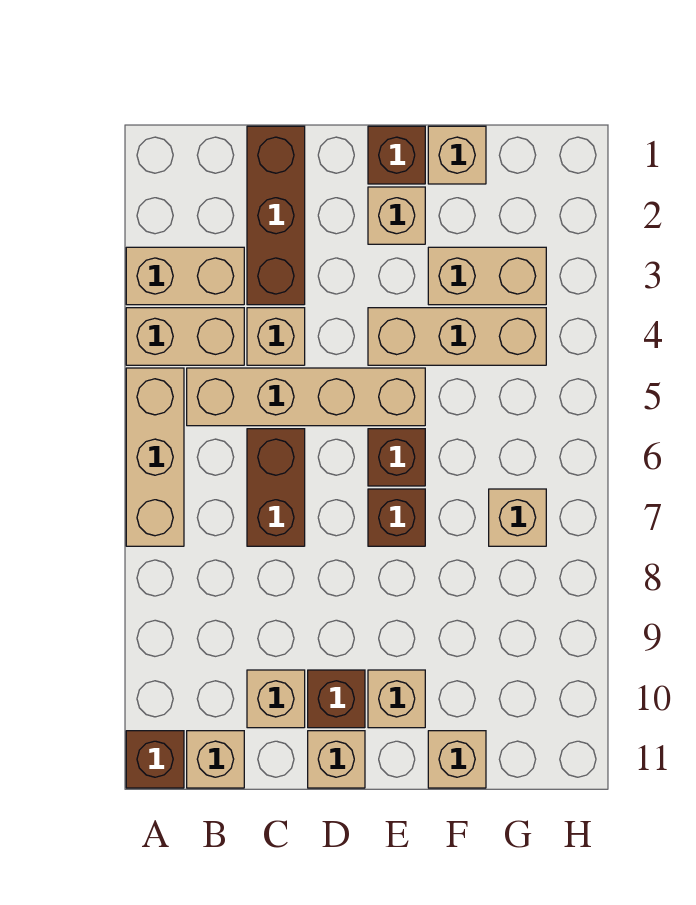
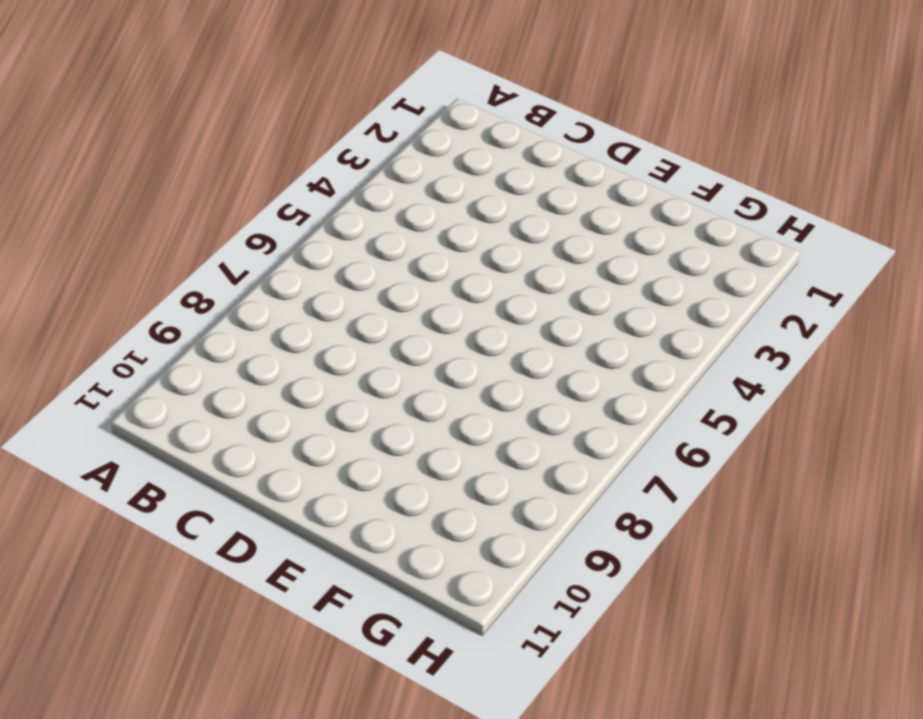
none -> tan brick A3:B3 level 1
none -> tan brick A4:B4 level 1
none -> tan brick A5:A7 level 1

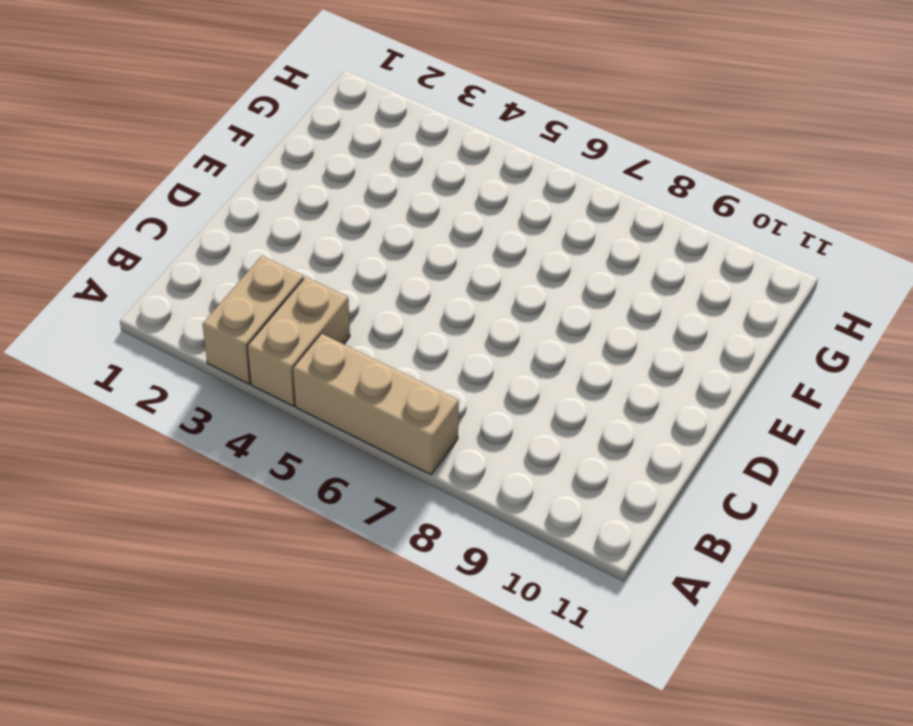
none -> brown brick A11 level 1
none -> tan brick B5:E5 level 1
none -> tan brick B11 level 1

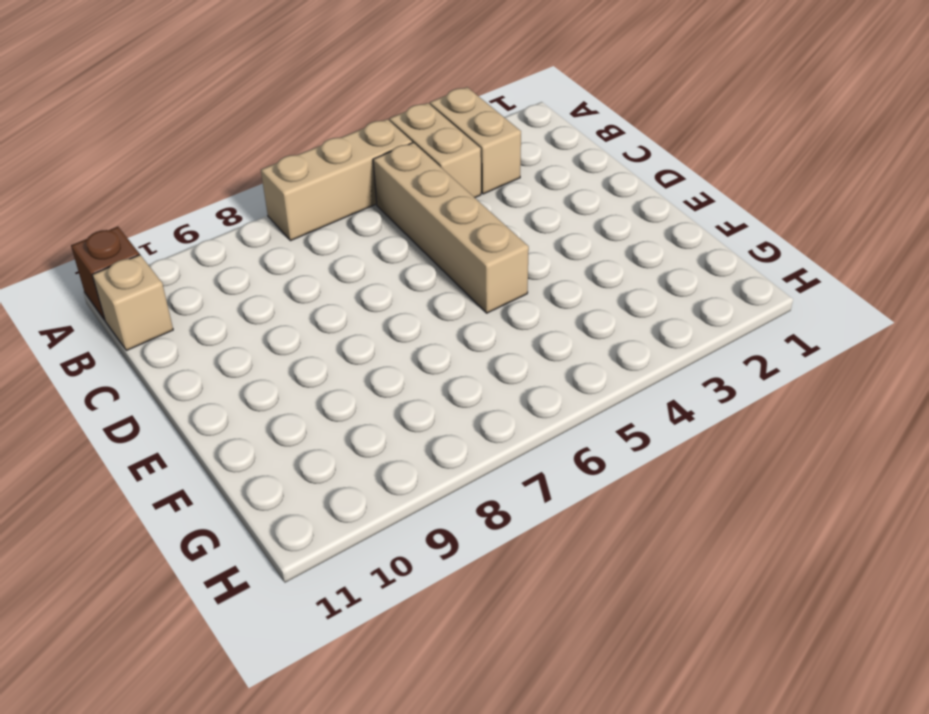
none -> brown brick C1:C3 level 1
none -> tan brick C4 level 1
none -> brown brick C6:C7 level 1

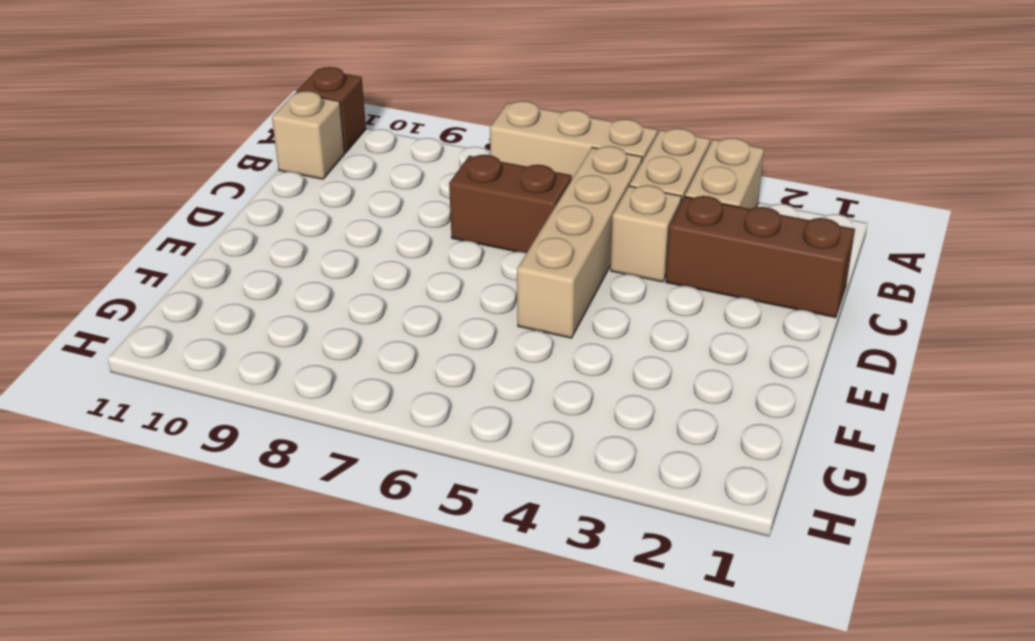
none -> tan brick C10 level 1
none -> brown brick D10 level 1
none -> tan brick D11 level 1

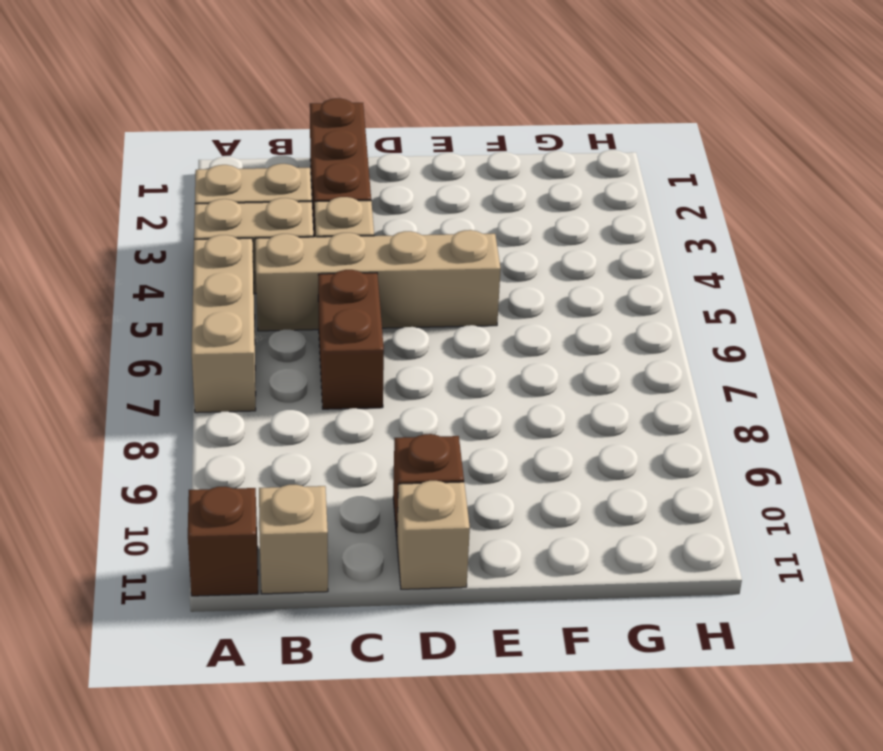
none -> tan brick C10 level 1
none -> brown brick E1 level 1
none -> tan brick E2 level 1

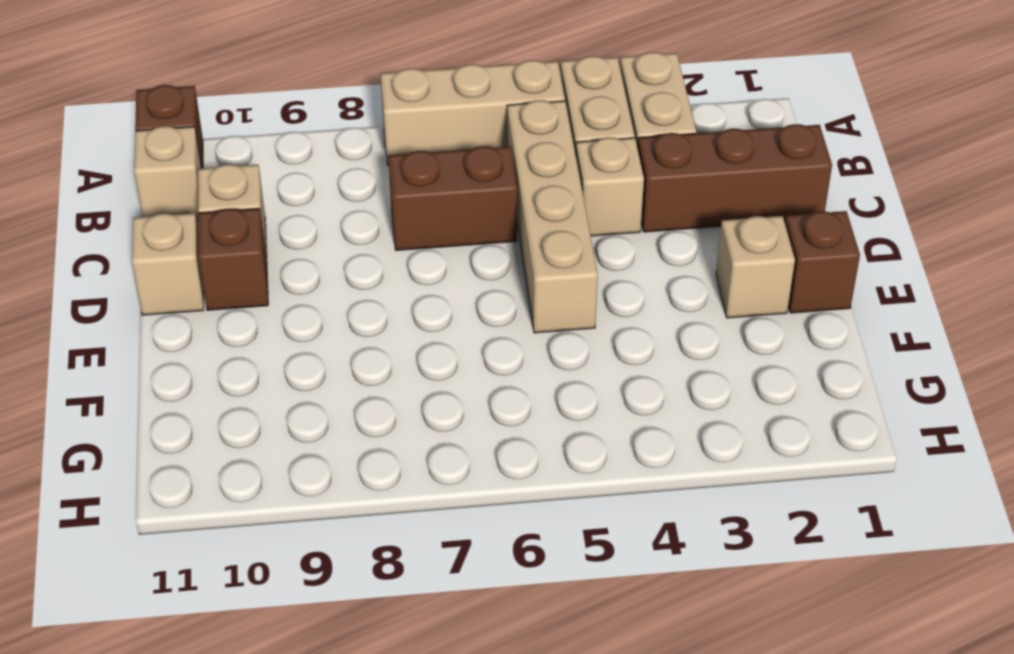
none -> tan brick E4:G4 level 1
none -> brown brick E6 level 1
none -> brown brick E7 level 1

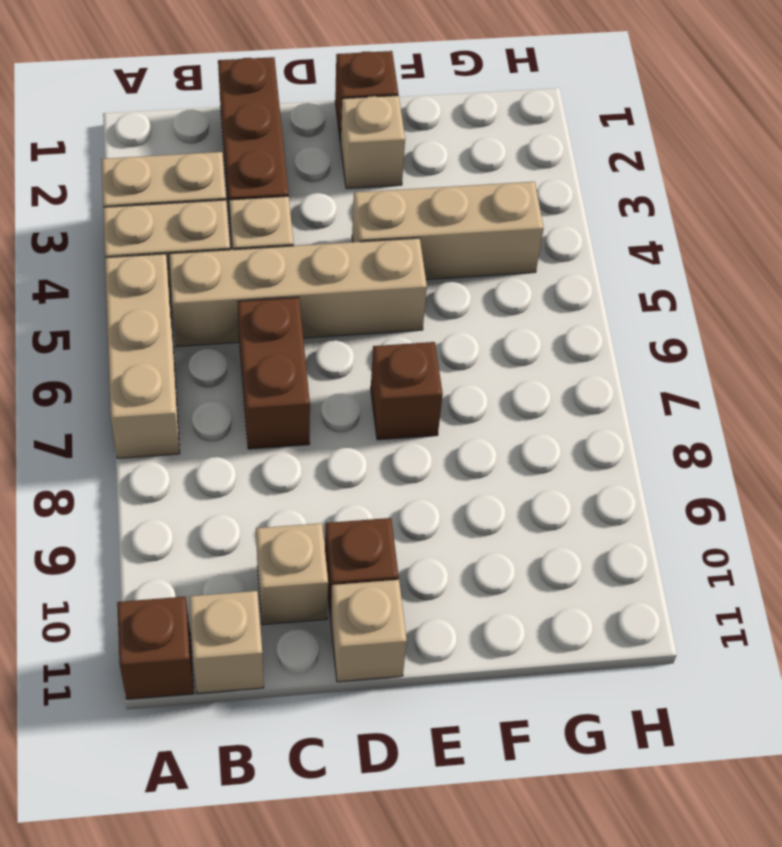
none -> brown brick E6 level 1
none -> tan brick E10 level 1
none -> tan brick F1 level 1

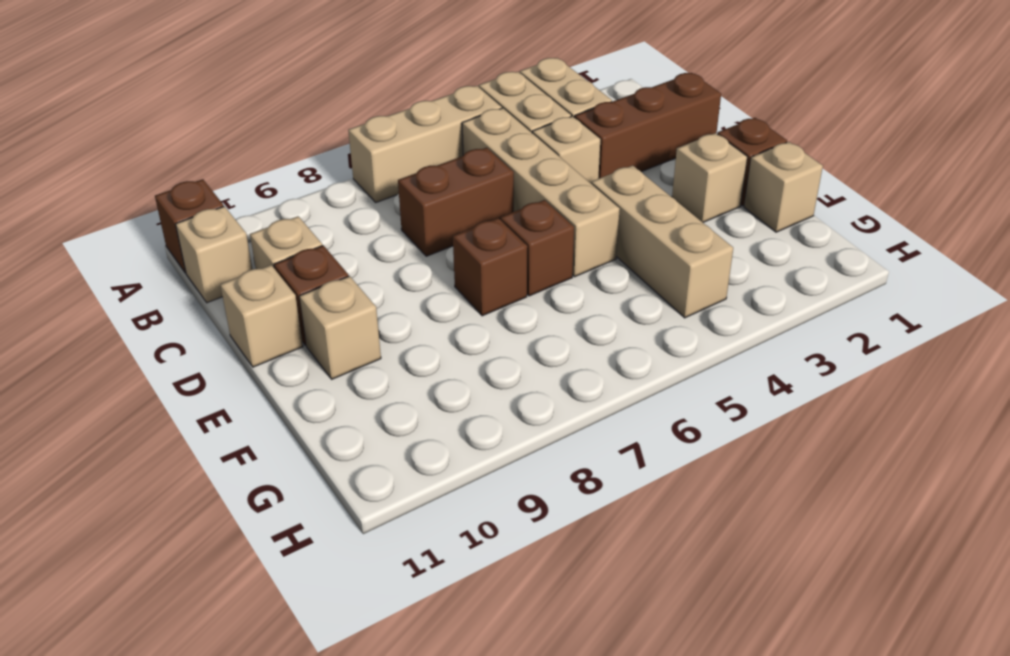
none -> tan brick F3:G3 level 1
none -> tan brick F11 level 1
none -> tan brick G7 level 1

